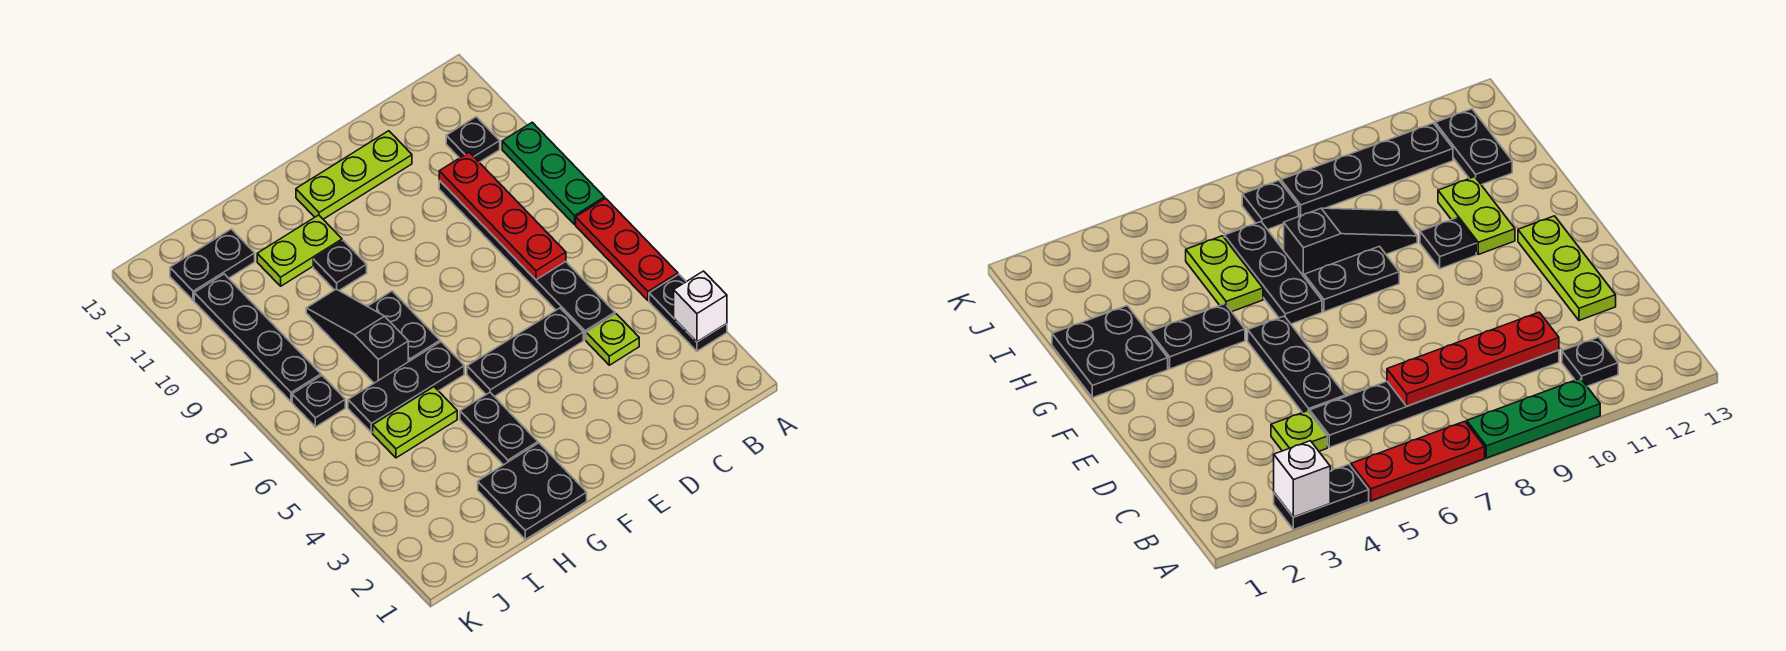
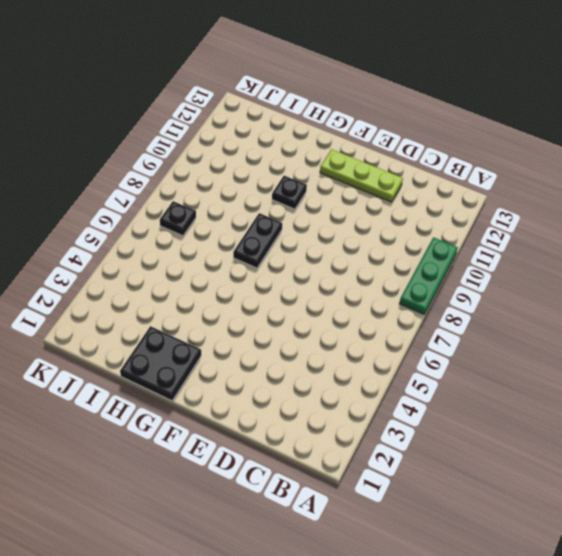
none -> black plate A3:A4 level 1
none -> red plate A5:A7 level 1
none -> black plate B11 level 1

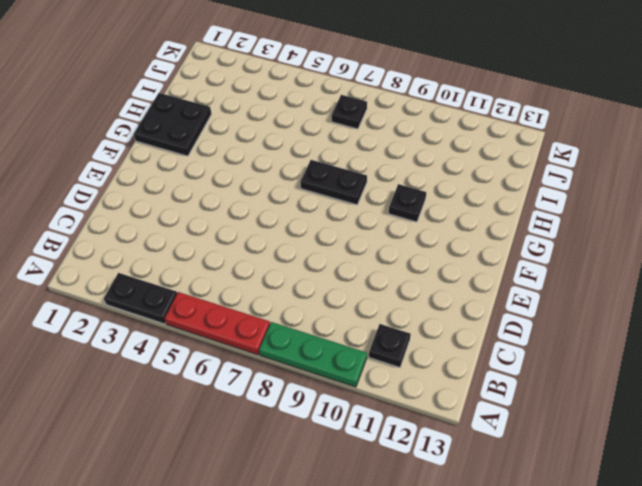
none -> lime plate C4 level 1
none -> black plate C5:C10 level 1
none -> black plate D5:F5 level 1

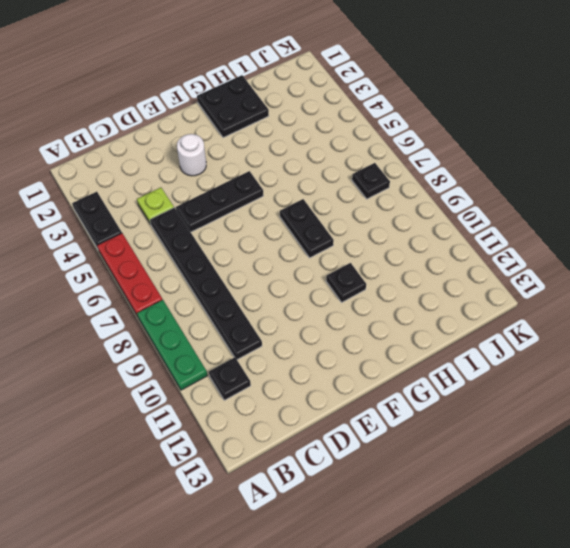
white round brick E3 level 1 -> none
none -> lime plate D12:F12 level 1
none -> black plate G3:G4 level 1
none -> black plate G6:I6 level 1

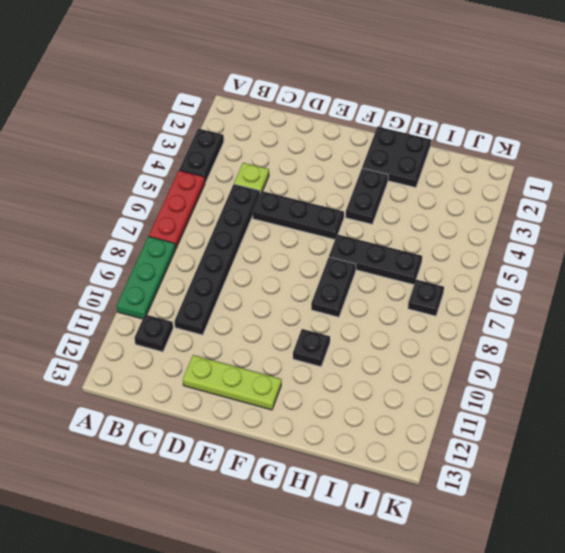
none -> lime plate G11:H11 level 1
none -> lime plate H5:I5 level 1
none -> black slope H7:H9 level 1 top 7

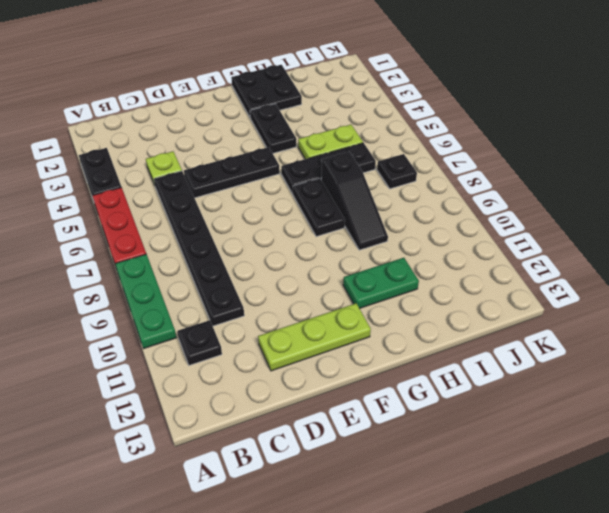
green plate G11:H11 level 1 -> lime plate G11:H11 level 1
none -> black plate G10 level 1
none -> black plate I12:J12 level 1
none -> black plate J8:J11 level 1

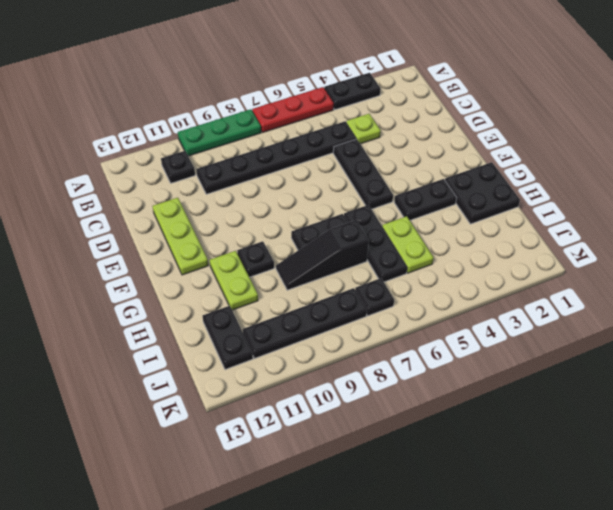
none -> white brick A3 level 2
none -> red plate C7:C10 level 2

